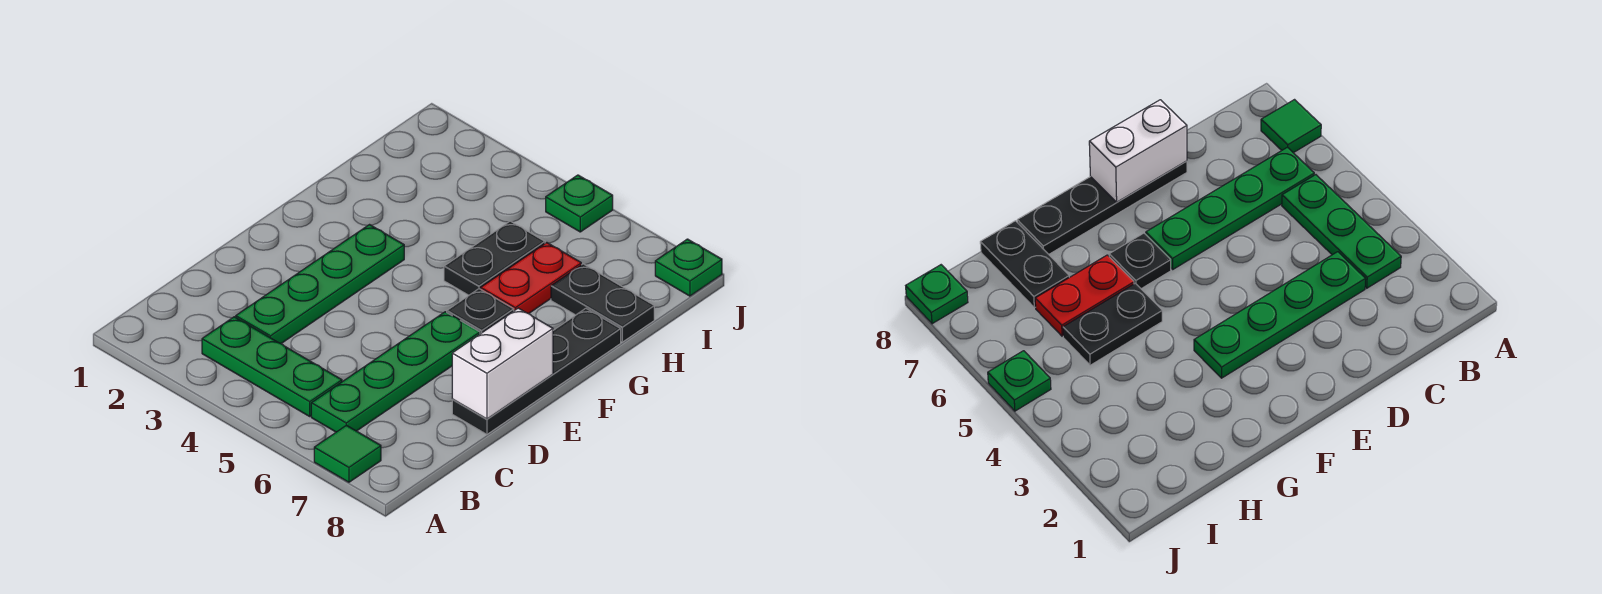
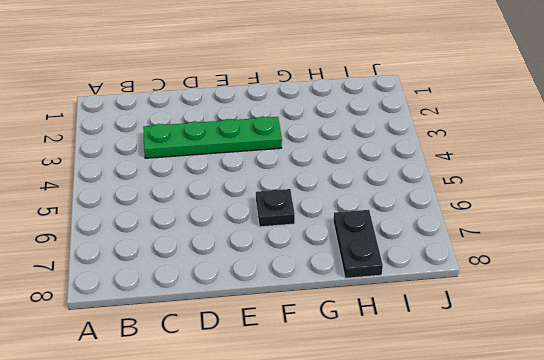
none -> green tile A7 level 1
none -> green plate B3:B5 level 1
none -> green plate B6:E6 level 1

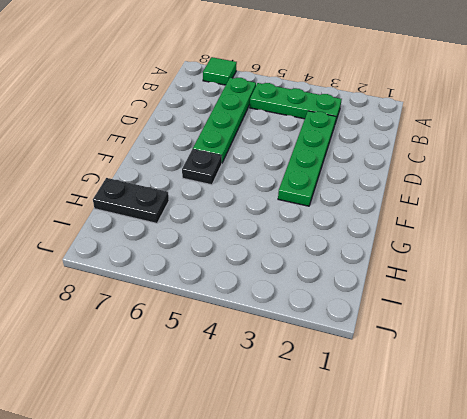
none -> black plate D8:G8 level 1
none -> black plate G5:H5 level 1
none -> red plate G6:H6 level 1

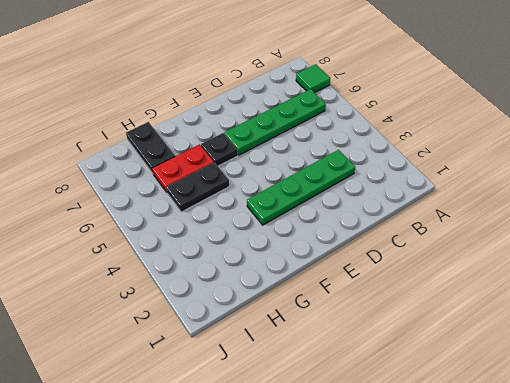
none -> green plate B3:B5 level 1
none -> black plate D8:G8 level 1
none -> green plate J5 level 1

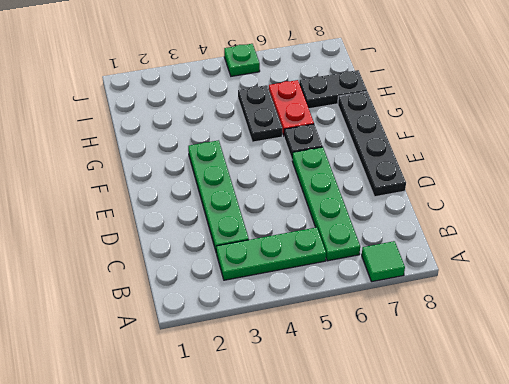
none -> green plate J8 level 1
none -> white brick D8:E8 level 2

